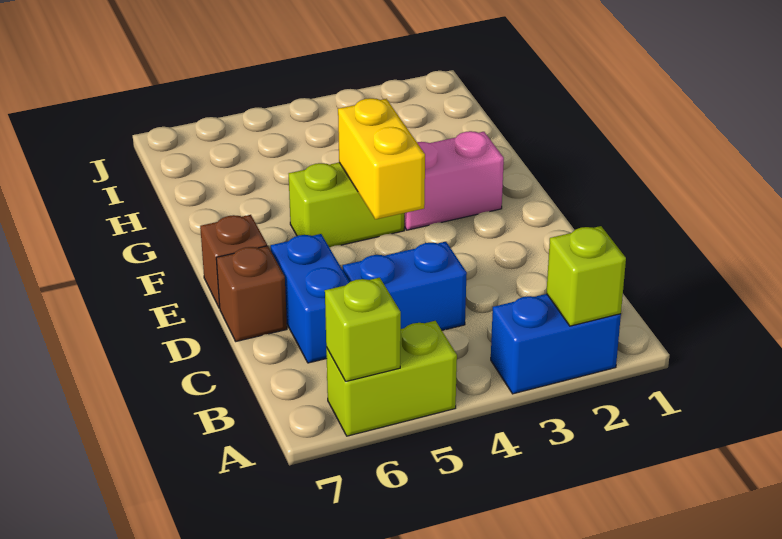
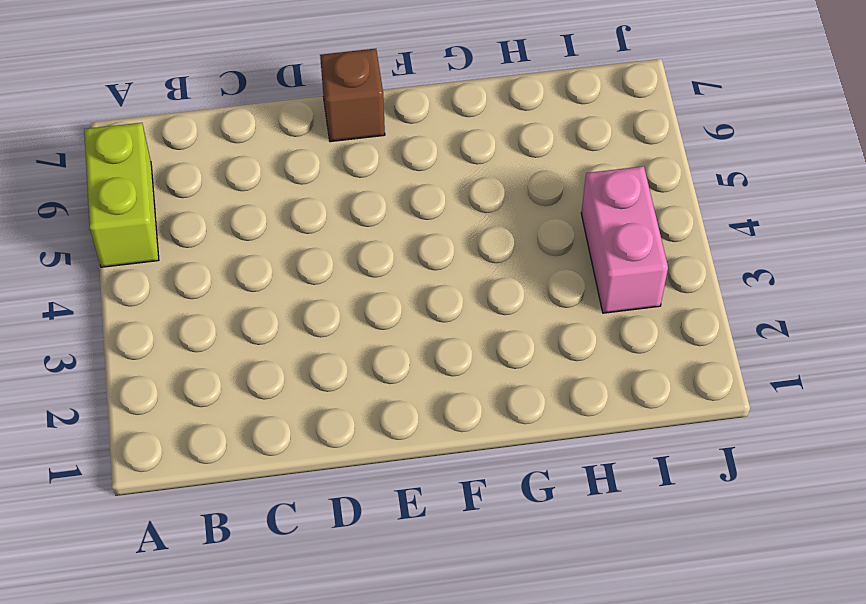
pink brick I3:I4 level 1 -> pink brick F2:F3 level 1
none -> blue brick A2:A3 level 1
none -> blue brick C4:C5 level 1

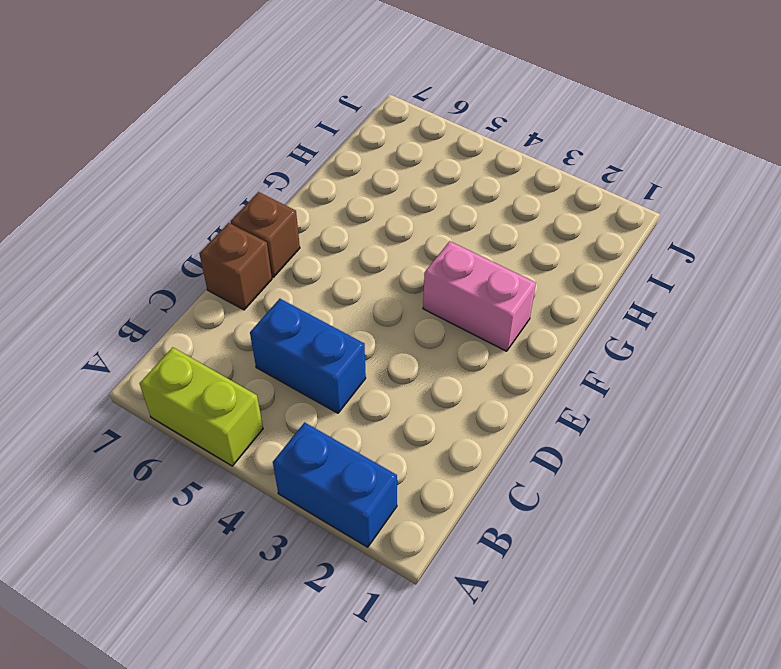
none -> blue brick C6:D6 level 1
none -> lime brick F4:F5 level 1

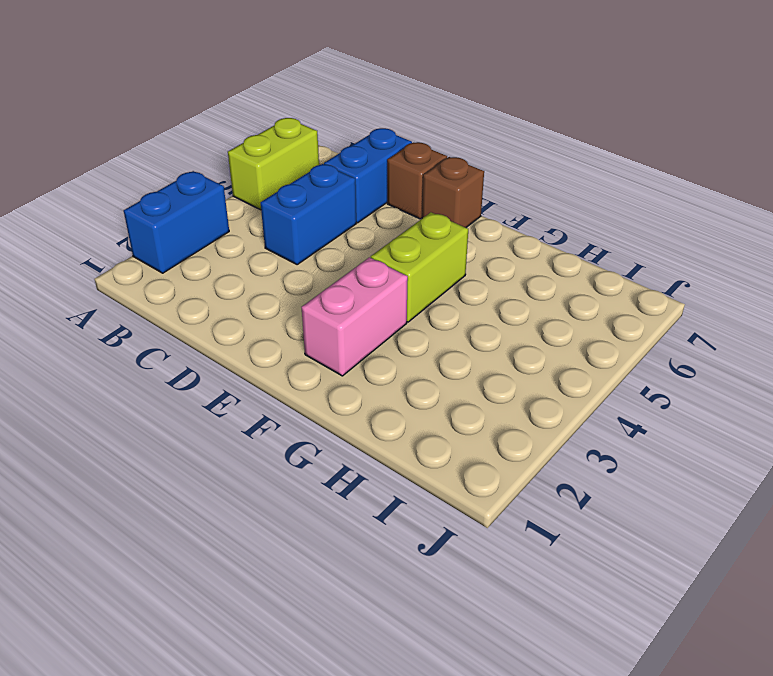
blue brick C6:C7 level 1 -> blue brick C6:D6 level 1
none -> lime brick A2 level 2
none -> lime brick A6 level 2

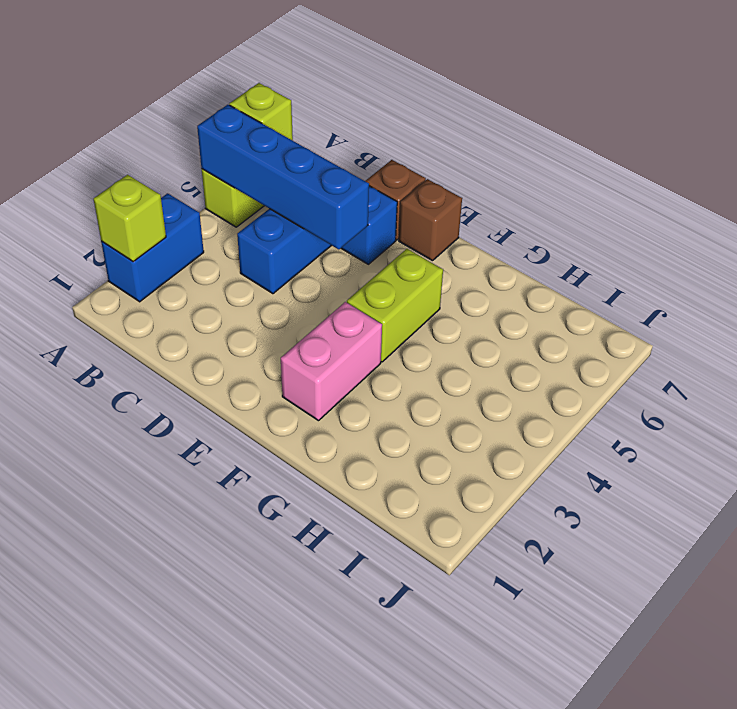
blue brick A5:D5 level 2 -> none
none -> yellow brick E4:F4 level 2

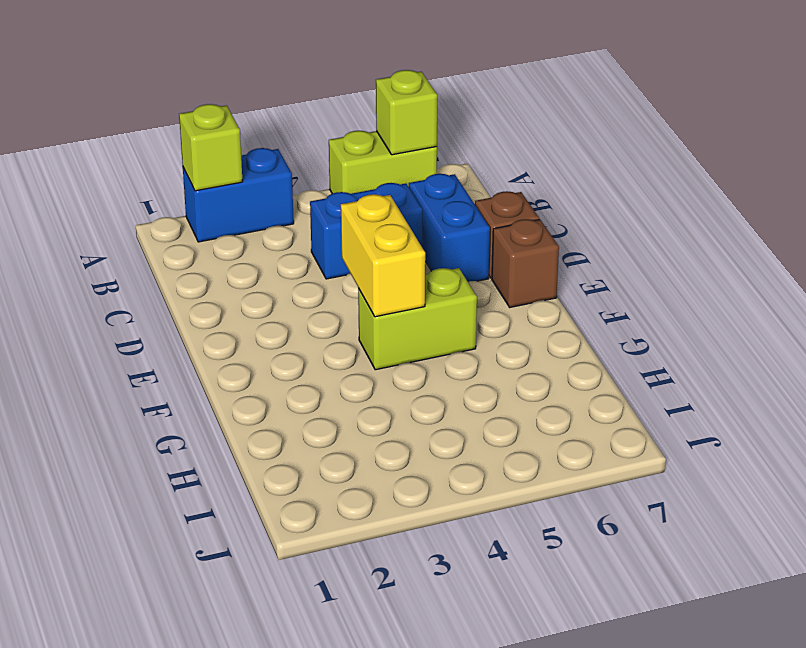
none -> pink brick F2:F3 level 1

